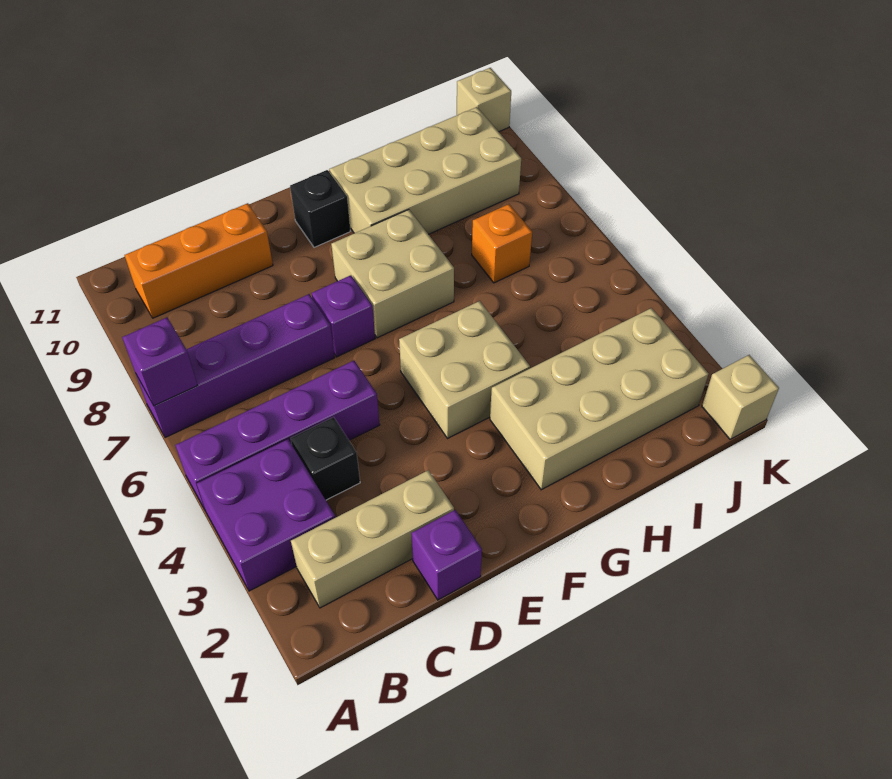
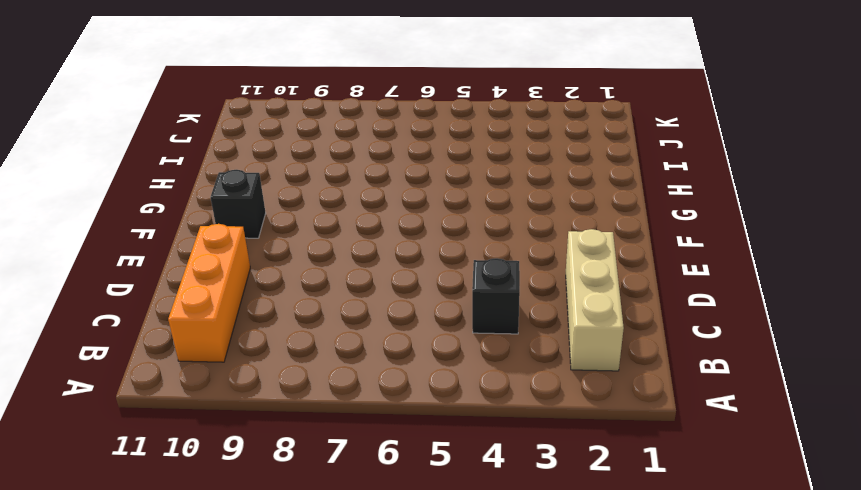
none -> purple brick A3:B4 level 1
none -> purple brick A5:D5 level 1
none -> purple brick A7:D7 level 1

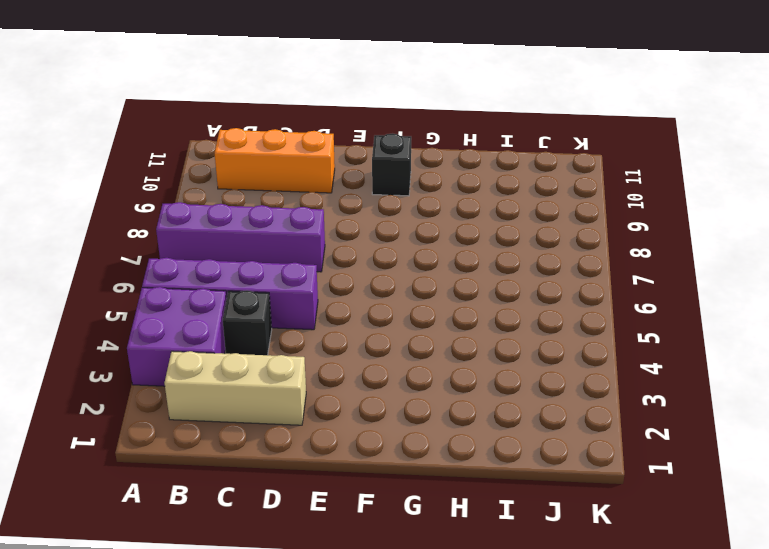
none -> purple brick D1 level 1
none -> purple brick E7 level 1
none -> tan brick F4:G5 level 1

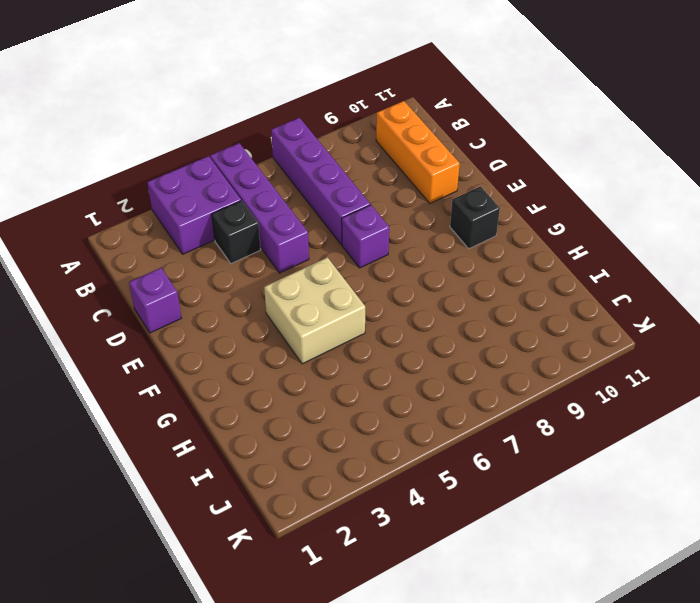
none -> tan brick B2:D2 level 1
none -> tan brick F7:G8 level 1
none -> tan brick G2:J3 level 1

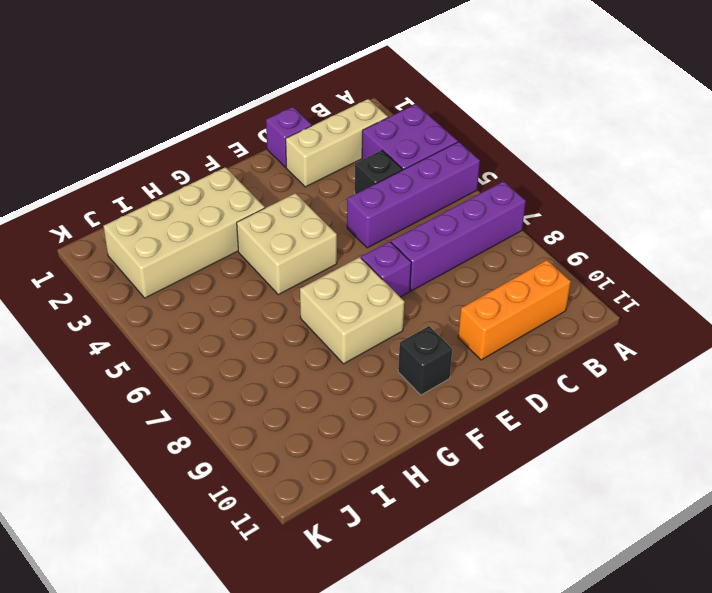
none -> tan brick G9:J10 level 1
none -> orange brick I7 level 1
none -> tan brick K1 level 1

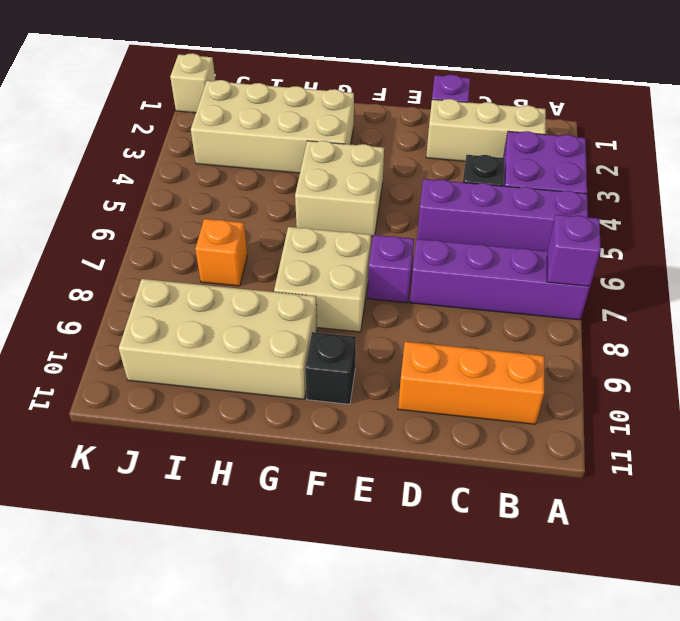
none -> tan brick K11 level 1

